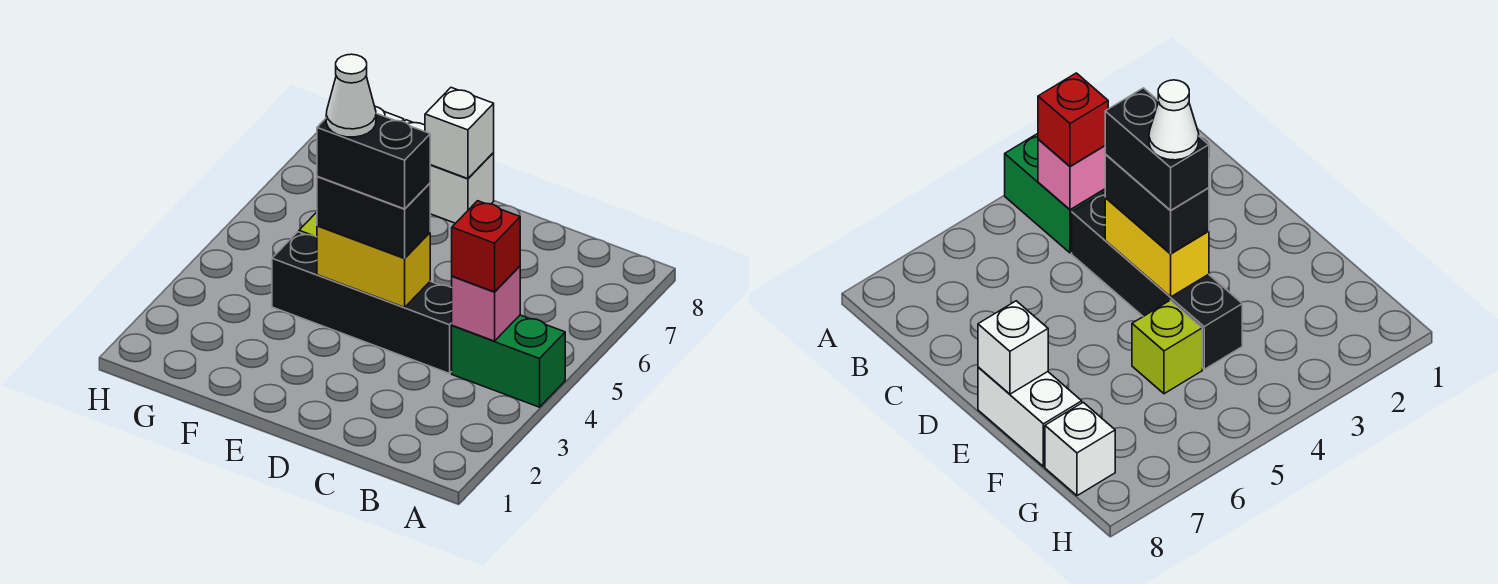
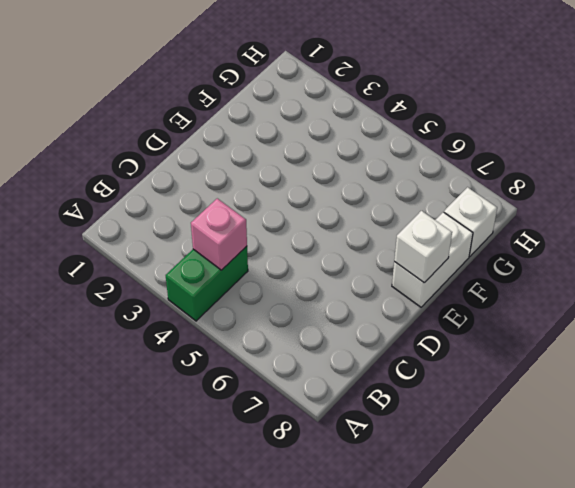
none -> black brick C4:F4 level 1
none -> lime brick F5 level 1
none -> yellow brick D4:E4 level 2

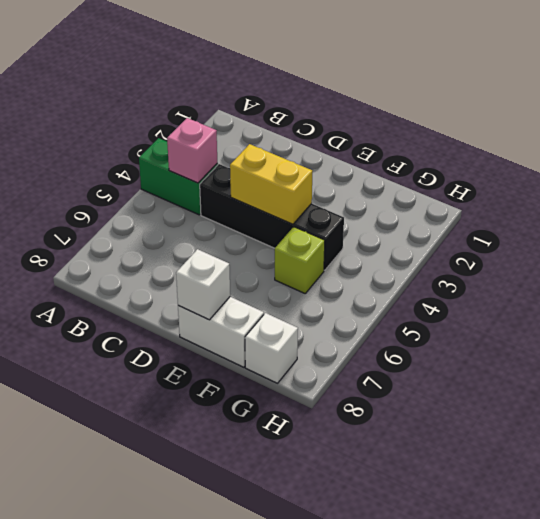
none -> red brick B4 level 3
none -> black brick D4:E4 level 3
none -> black brick D4:E4 level 4

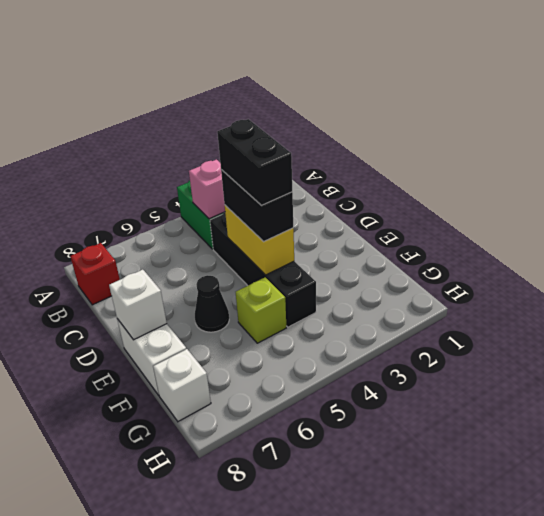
red brick B8 level 1 -> red brick B4 level 3
black cone E6 level 1 -> none
none -> white cone E4 level 5

